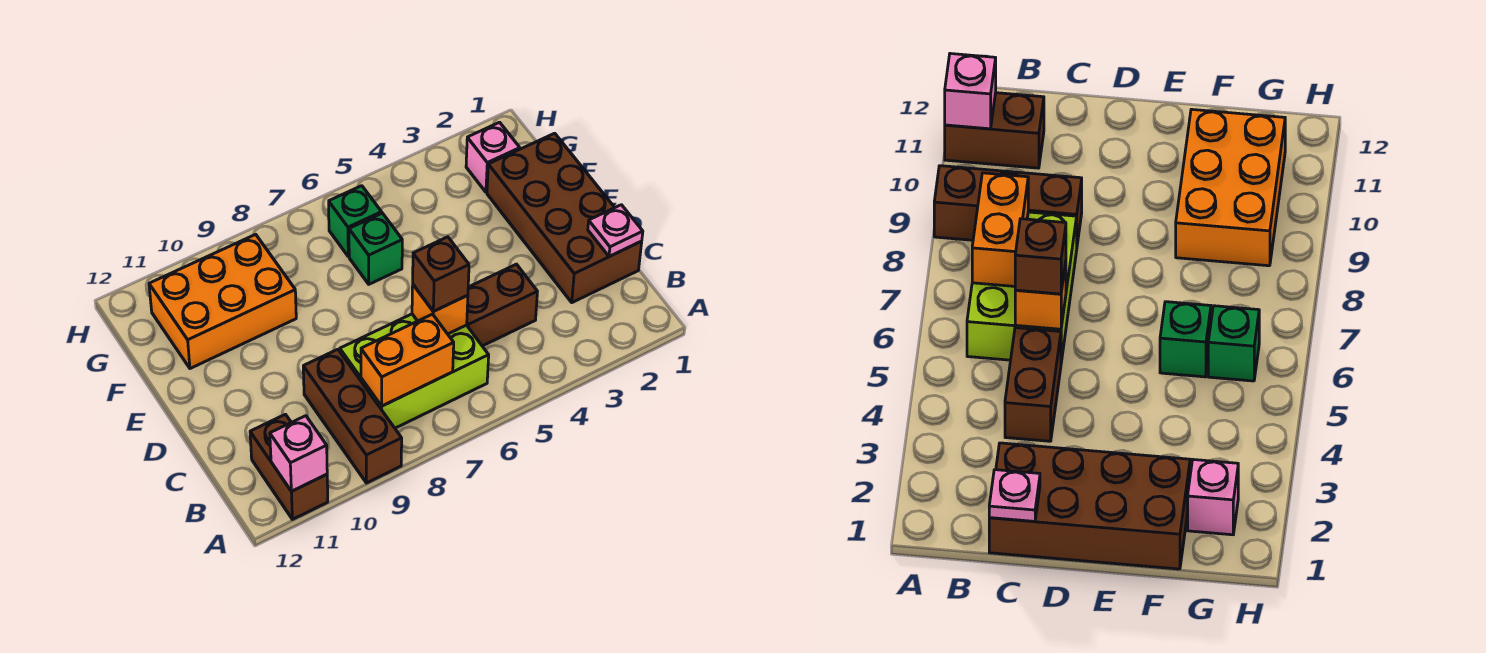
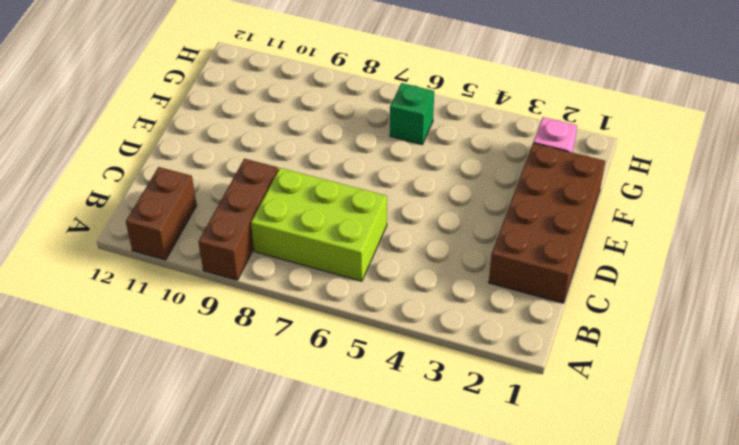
none -> brown brick C4:C5 level 1
none -> green brick F6 level 1
none -> orange brick F9:G11 level 1

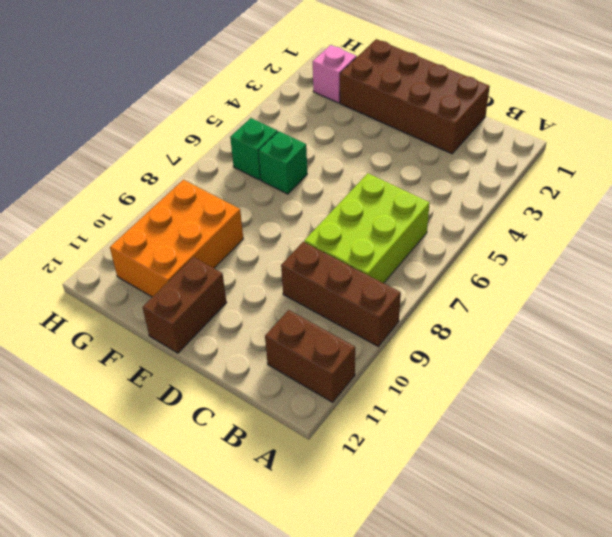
brown brick E11:E12 level 1 -> brown brick C4:C5 level 1
none -> pink brick A11 level 2
none -> orange brick B7:B8 level 2
none -> pink plate C1 level 2

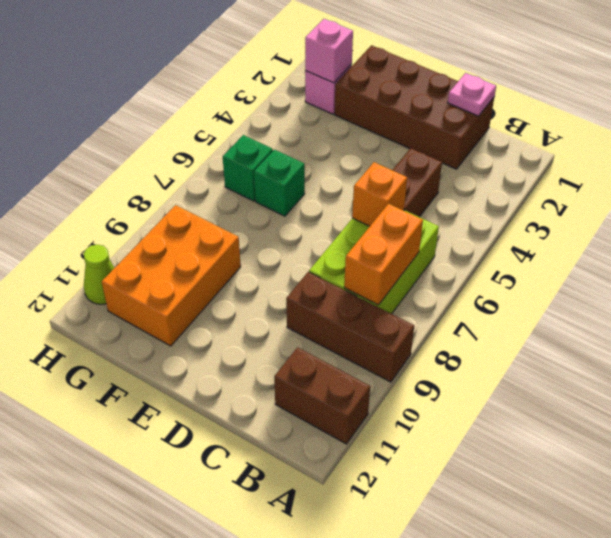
pink brick G2 level 2 -> pink brick A11 level 2
lime cone H11 level 1 -> none
none -> brown brick C6 level 3

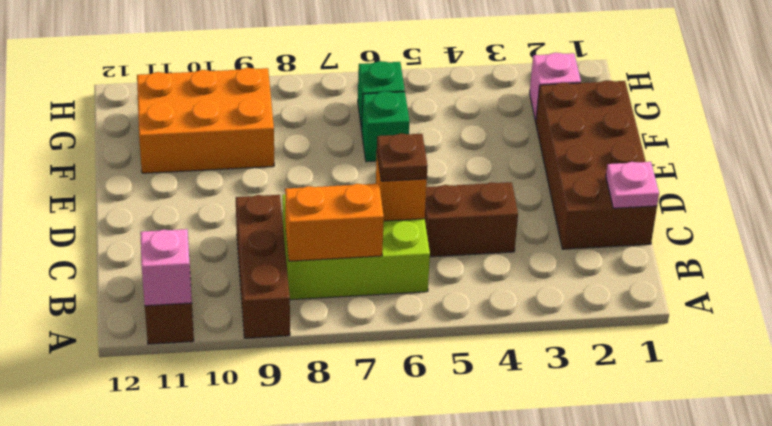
brown plate C6 level 3 -> brown brick C6 level 3

